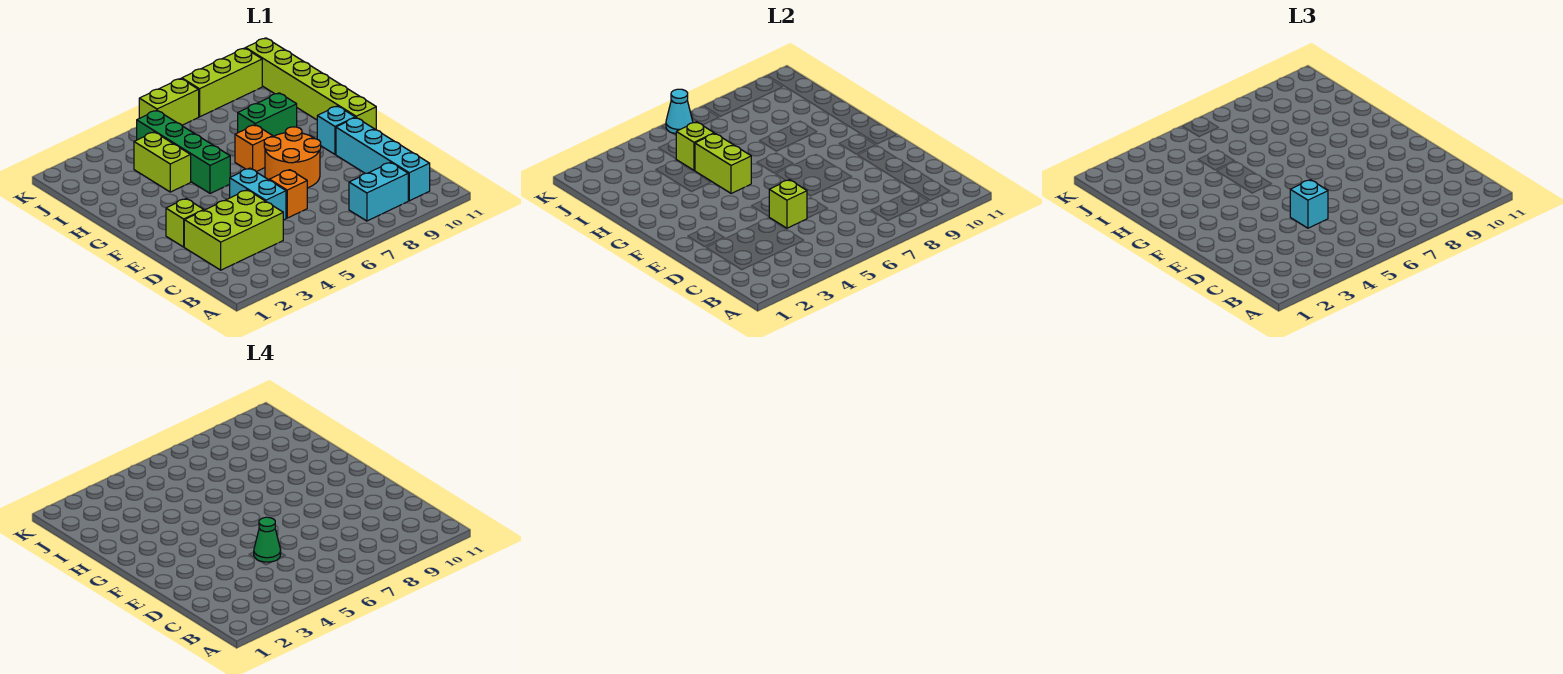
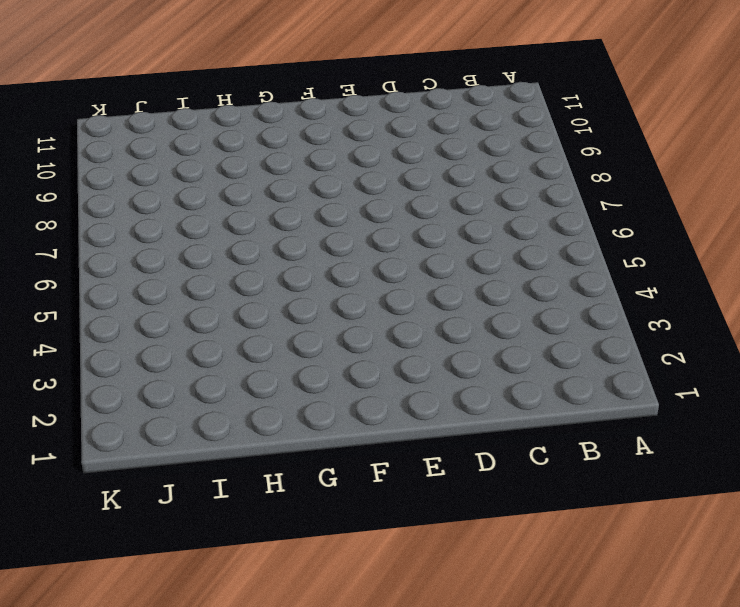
none -> cyan brick B8:B9 level 1
none -> cyan brick B10:E10 level 1
none -> lime brick C2:D4 level 1

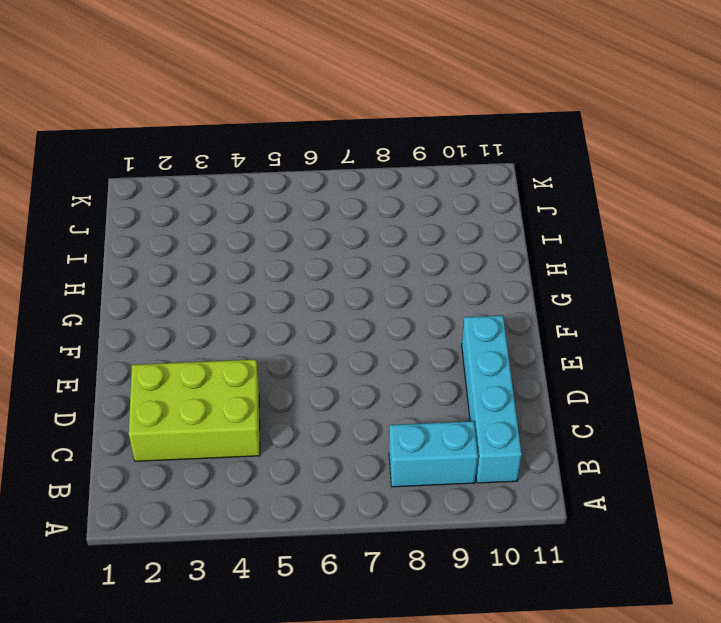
none -> cyan brick D5:E5 level 1
none -> orange brick D6 level 1
none -> lime brick E2 level 1

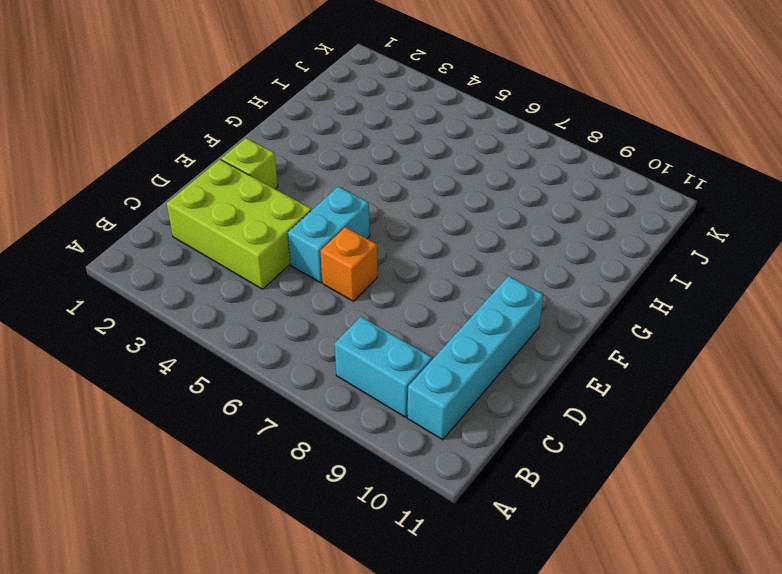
none -> orange round brick E7:F8 level 1
none -> cyan brick F10 level 1
none -> lime brick F11:K11 level 1

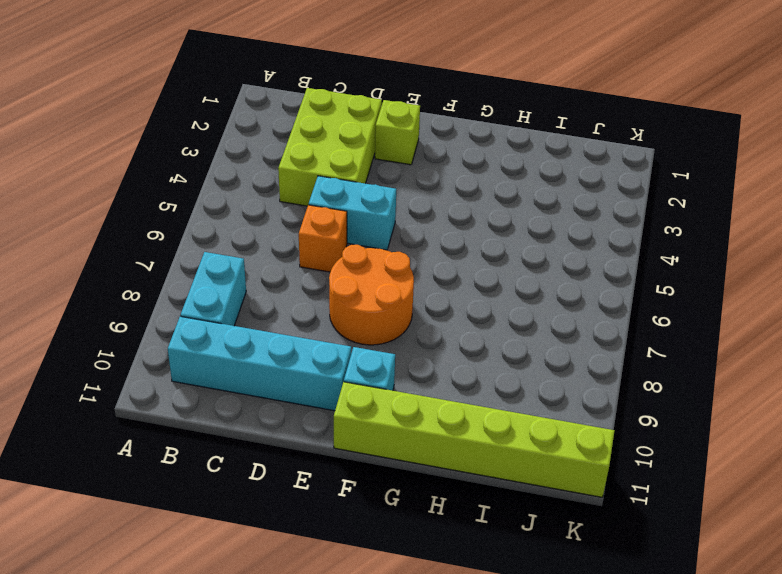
none -> green brick G5:J5 level 1
none -> orange brick G7 level 1
none -> lime brick H4:I4 level 1

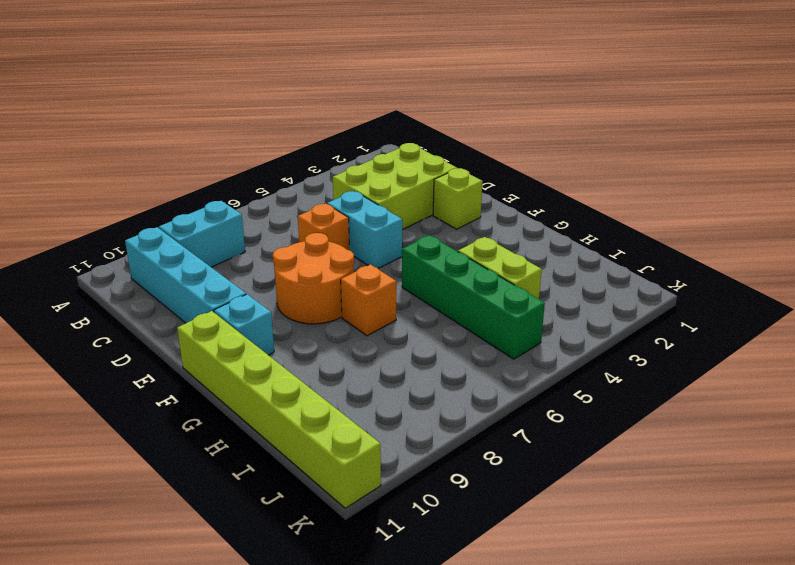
none -> green brick H8:H9 level 1
none -> lime brick K6:K7 level 1
none -> lime brick K8:K10 level 1

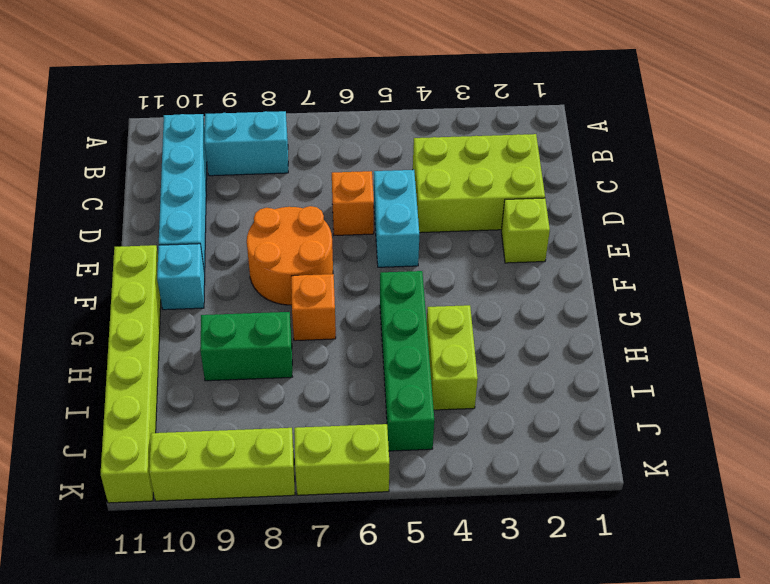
none -> lime brick D5 level 2
none -> lime brick G5:H5 level 2
none -> lime brick I5 level 2

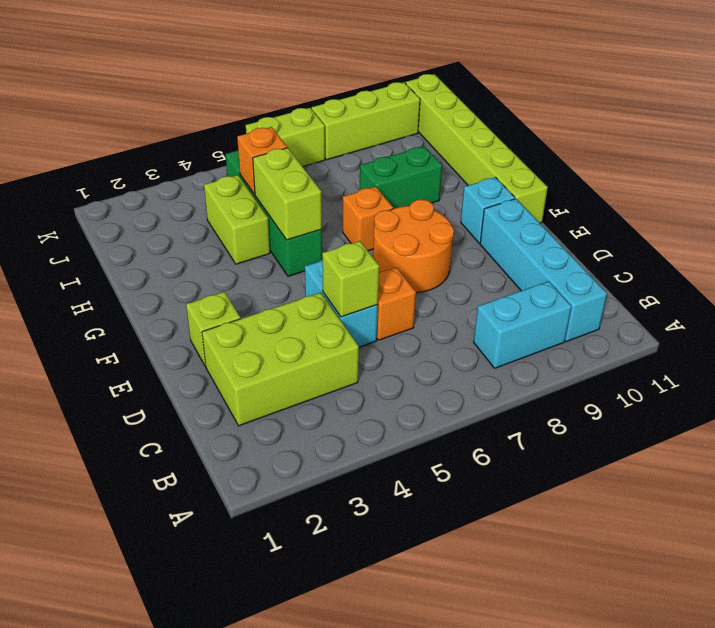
orange brick I5 level 2 -> lime brick I5 level 2
none -> cyan cone K6 level 2
none -> cyan brick D5 level 3
none -> green cone D5 level 4

